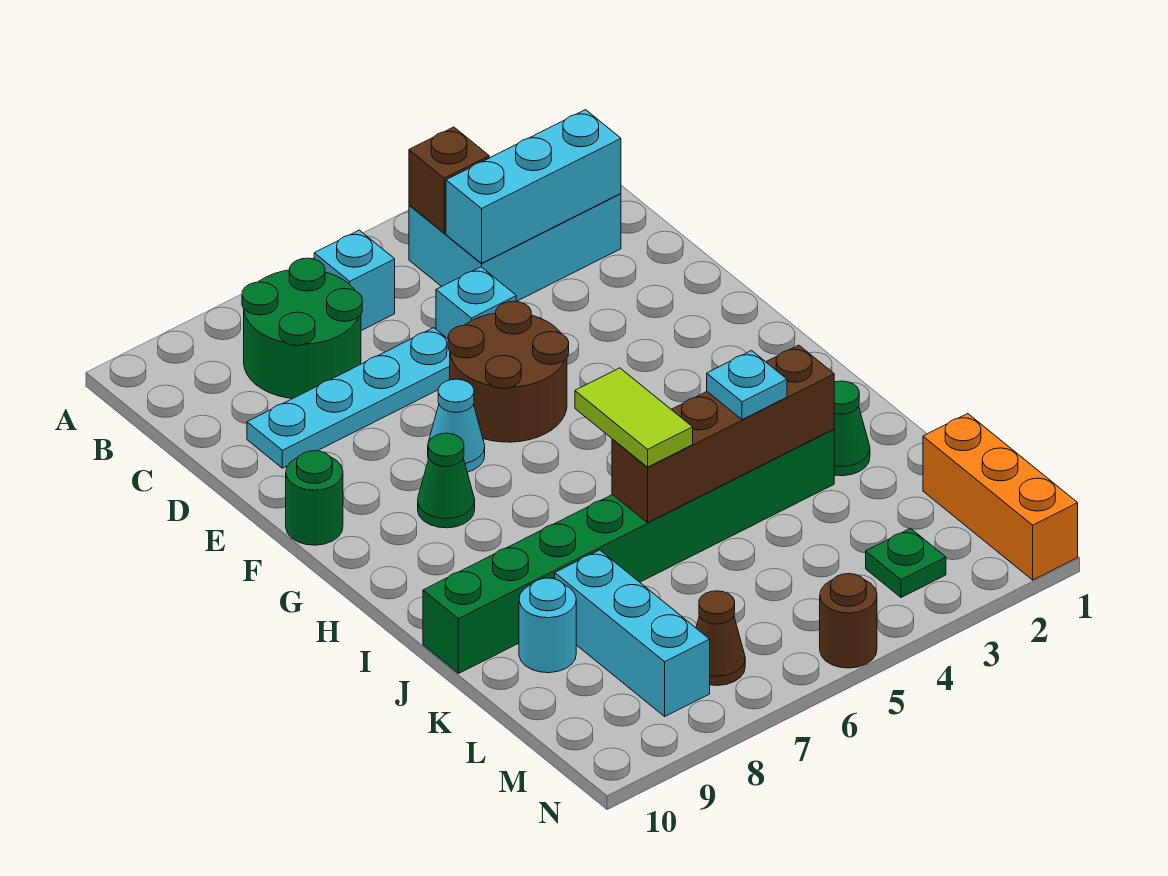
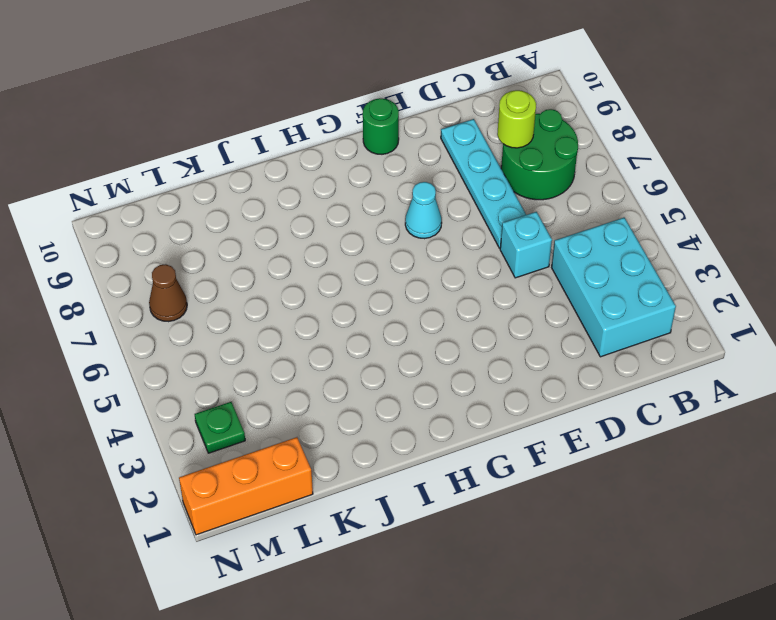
lime round brick C8 level 2 -> none
none -> cyan brick B6 level 1
none -> brown round brick E5:F6 level 1
none -> green cone G8 level 1

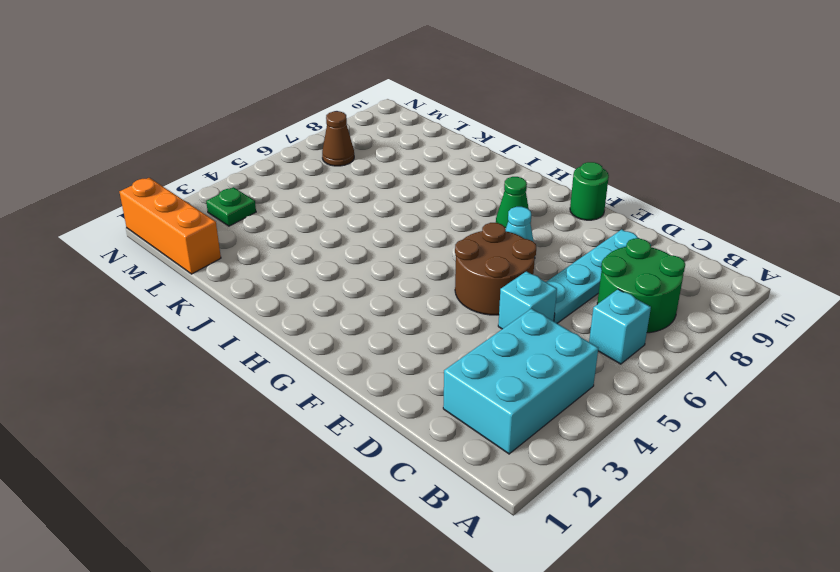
none -> green cone J2 level 1
none -> green brick J3:J10 level 1
none -> cyan brick K8:M8 level 1

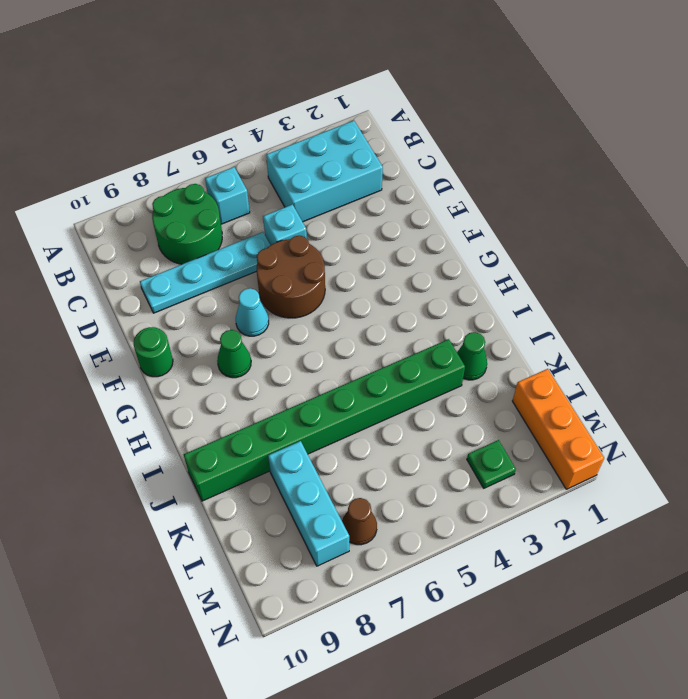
none -> cyan round brick K9 level 1
none -> brown round brick N5 level 1
none -> brown brick B4 level 2

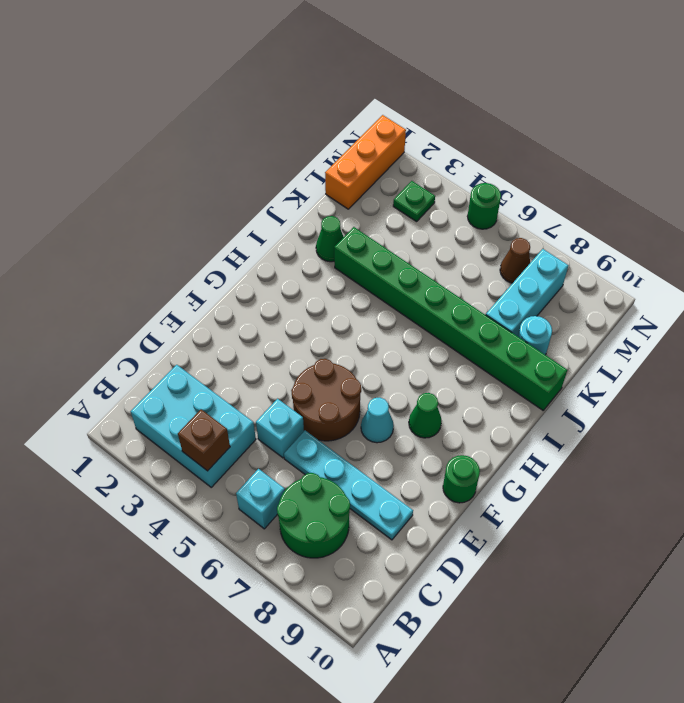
green round brick N5 level 1 -> brown round brick N5 level 1
none -> cyan brick C2:C4 level 2
none -> brown brick J3:J6 level 2
none -> lime tile I6:J6 level 3

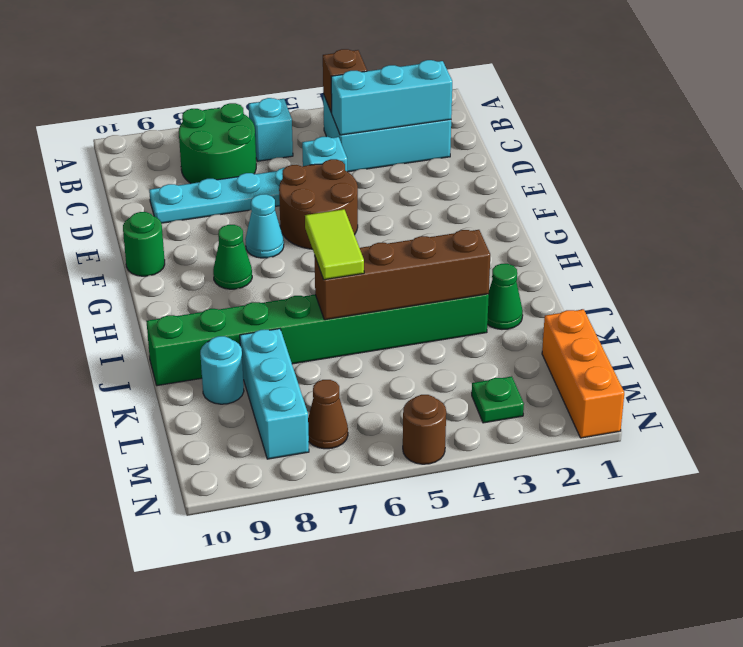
none -> cyan plate J4 level 3

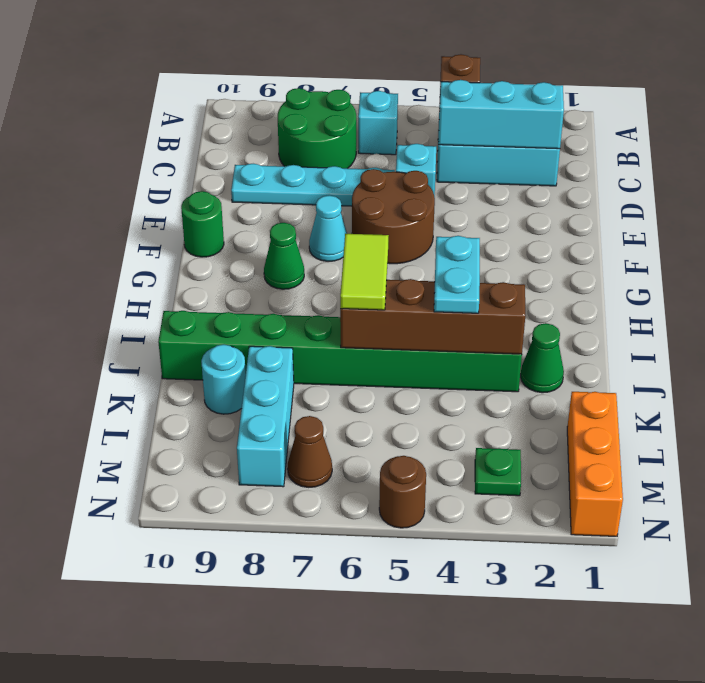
cyan plate I4:J4 level 3 -> cyan plate J4 level 3

